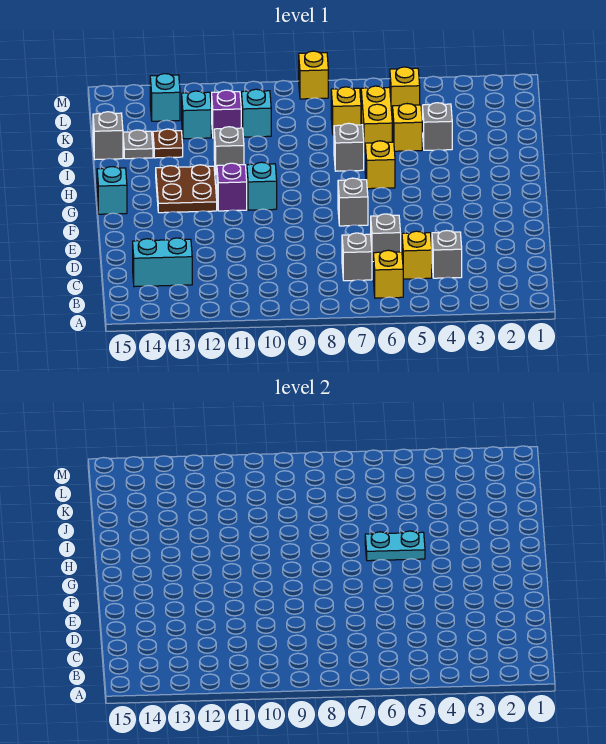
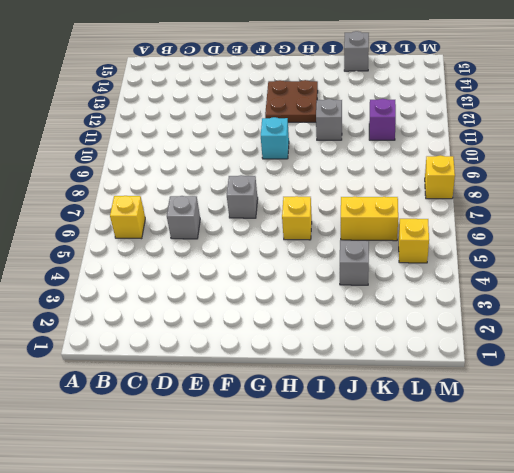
none -> grey brick C4 level 1
none -> yellow brick C5 level 1
none -> grey brick C7 level 1

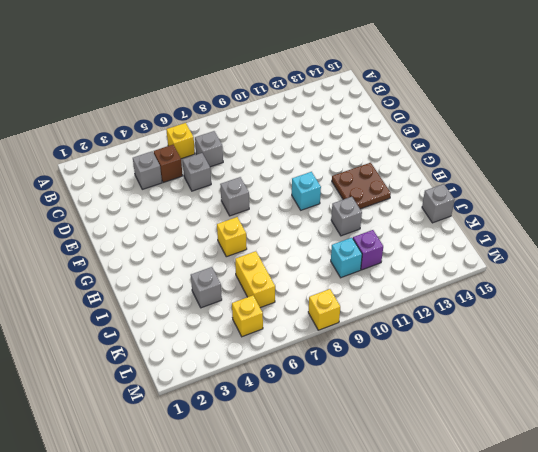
brown brick C5 level 1 -> yellow brick C5 level 1
none -> cyan brick C13:C14 level 1
none -> purple brick G11 level 1
none -> cyan brick G15 level 1

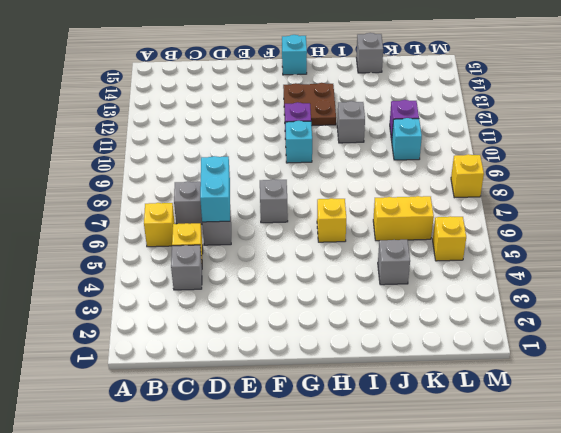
cyan brick D6:D7 level 2 -> cyan brick C13:C14 level 1
none -> grey brick I7 level 1
none -> yellow brick J5 level 1
none -> brown plate J13 level 1

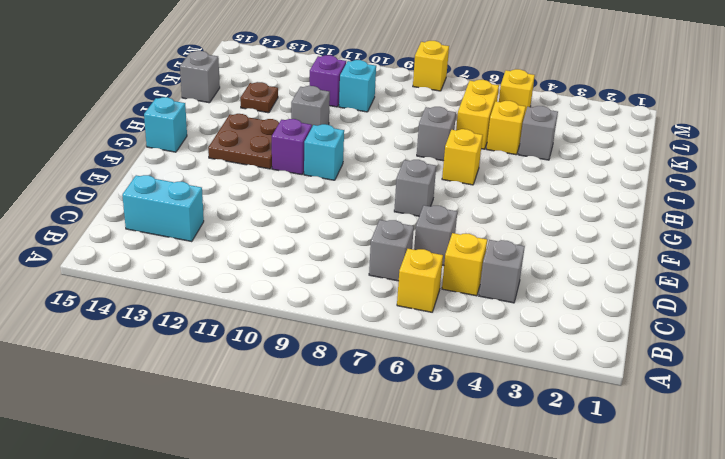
none -> grey plate J14 level 1
none -> yellow brick K7 level 1
none -> cyan brick K12 level 1

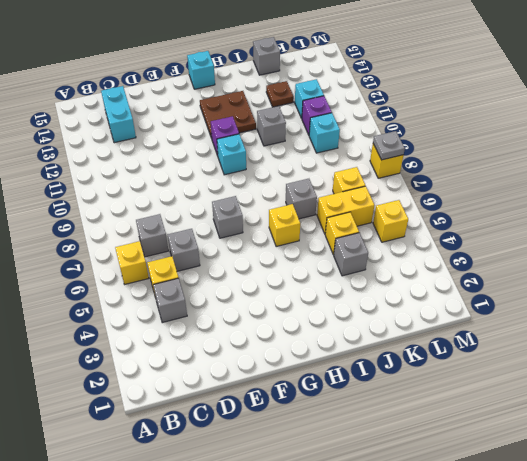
grey plate M8 level 2 -> grey plate J14 level 1
none -> cyan brick L13 level 1
none -> cyan plate H5:H6 level 2

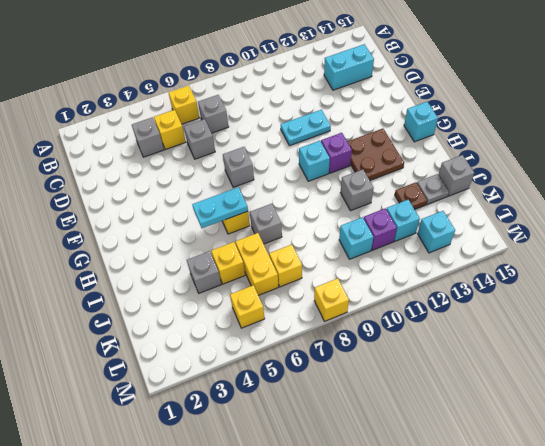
cyan plate E10:E11 level 1 -> none

